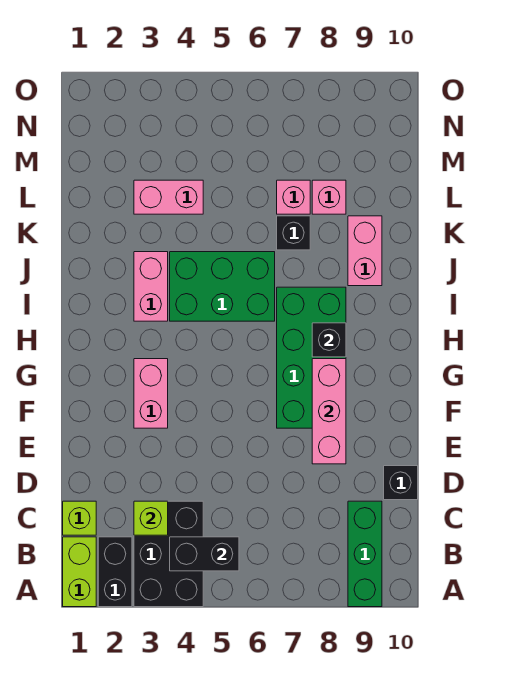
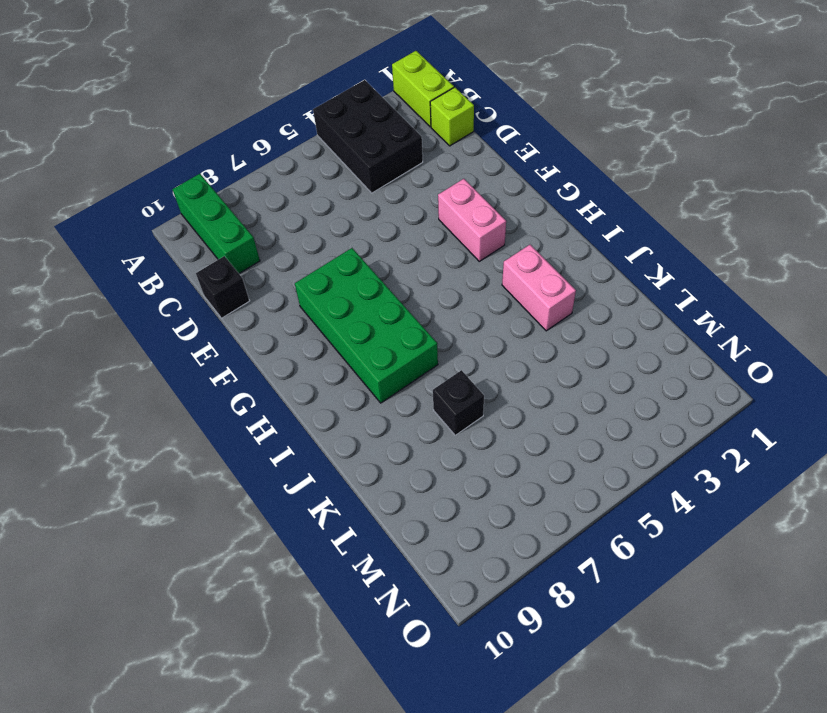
none -> black brick A2:B2 level 1
none -> green brick I4:J6 level 1
none -> pink brick J9:K9 level 1

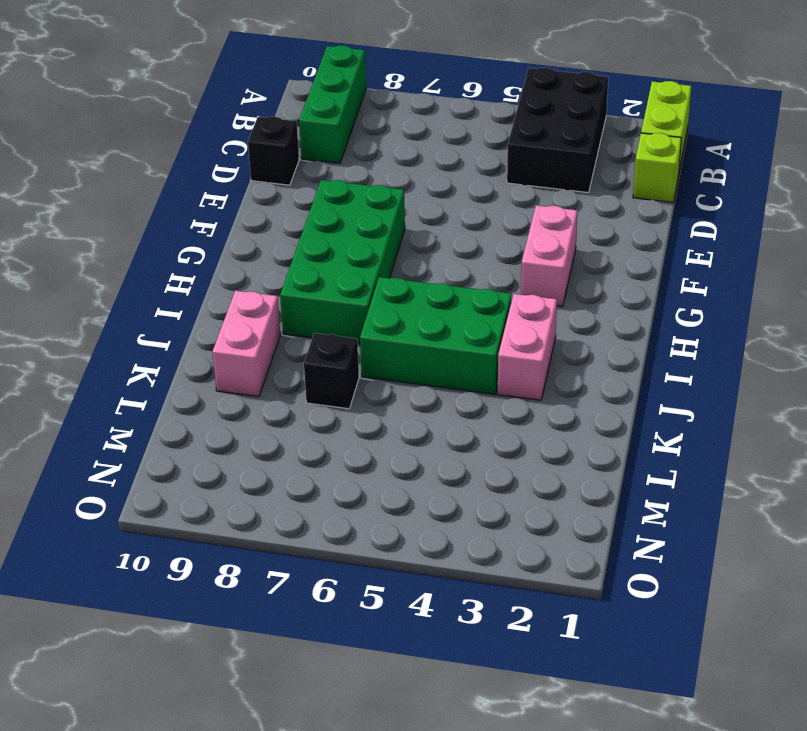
none -> black brick A2:B2 level 1
none -> pink brick L3:L4 level 1
none -> pink brick L7 level 1

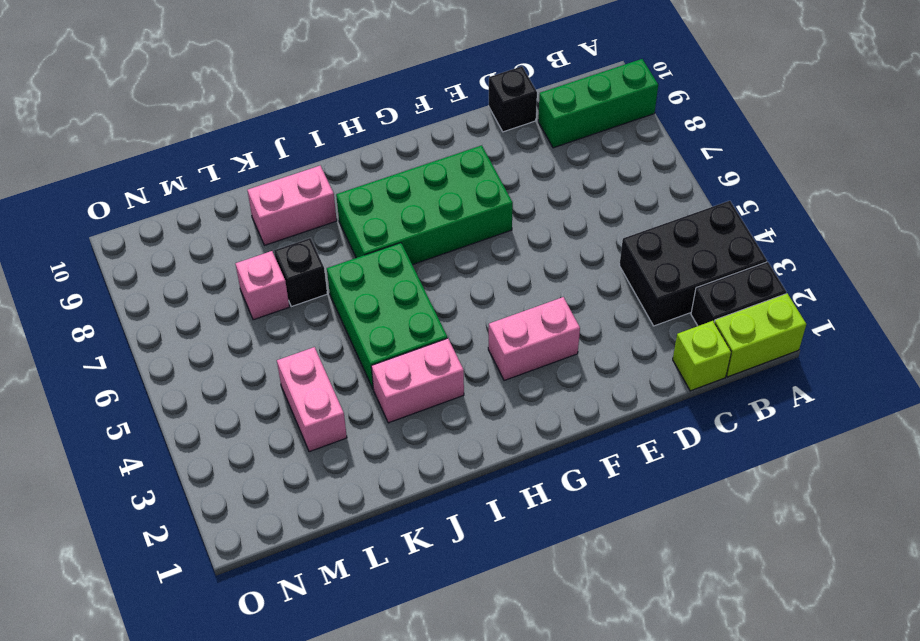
none -> pink brick L8 level 1
none -> black brick B4:B5 level 2
none -> lime brick C3 level 2

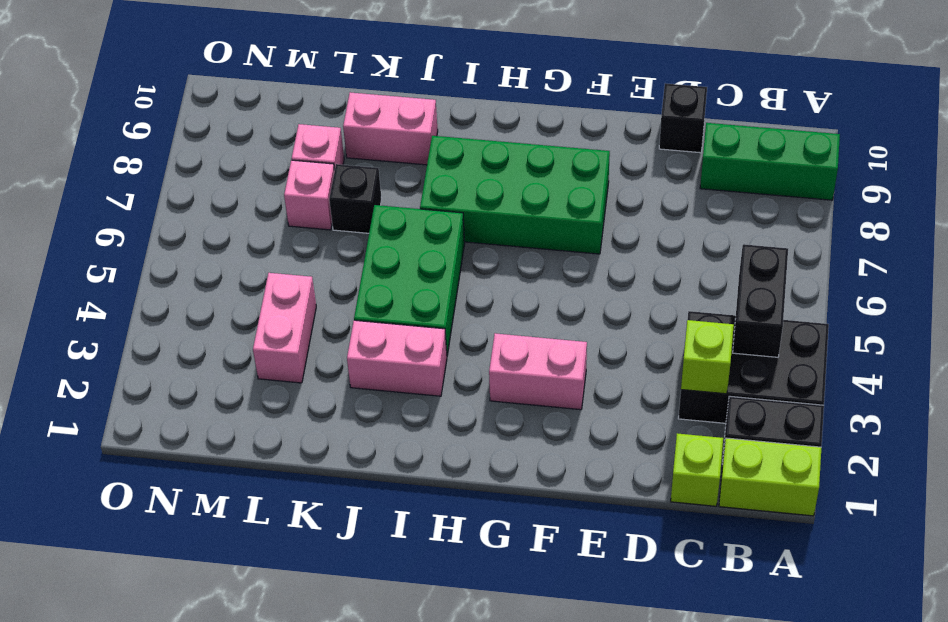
none -> pink brick E8:G8 level 2
none -> black brick H8 level 2

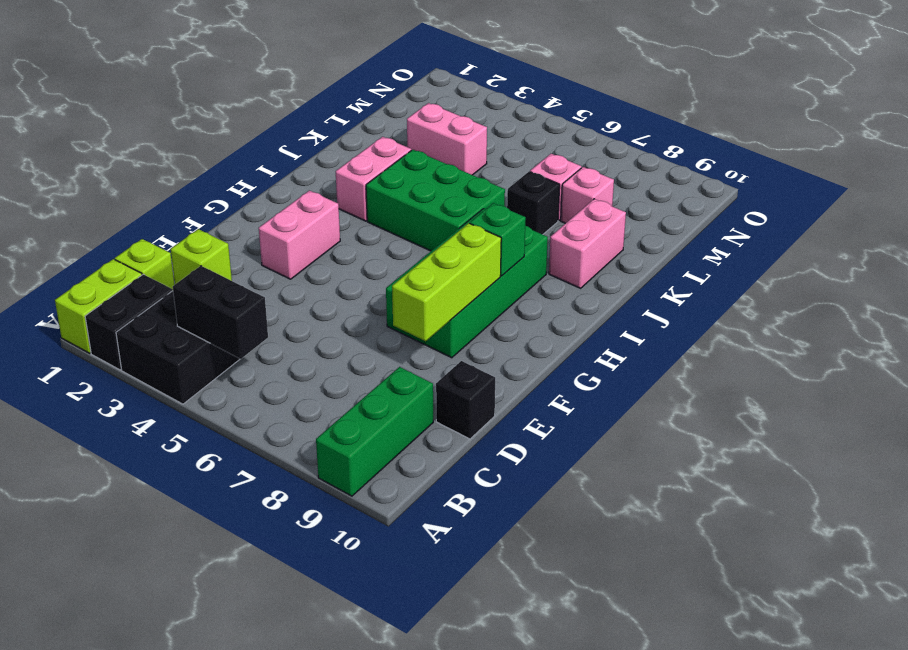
lime brick E8:G8 level 2 -> pink brick E8:G8 level 2
green brick H8 level 2 -> black brick H8 level 2

